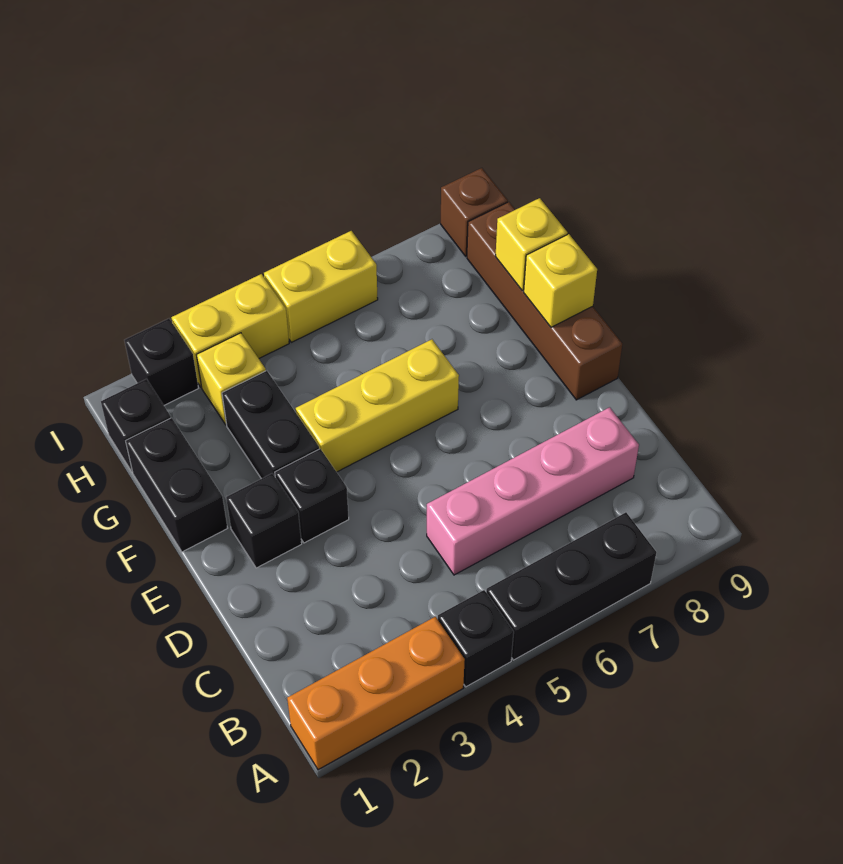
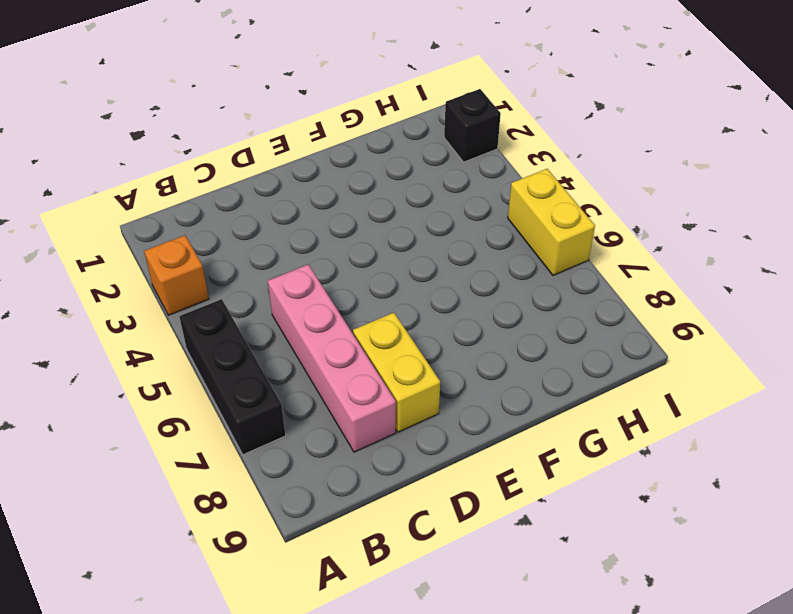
orange brick A3 level 1 -> orange brick A1:A3 level 1
yellow brick D7:D8 level 1 -> yellow brick I3:I4 level 1
none -> black brick A4 level 1
none -> black brick E2 level 1
none -> black brick E3 level 1

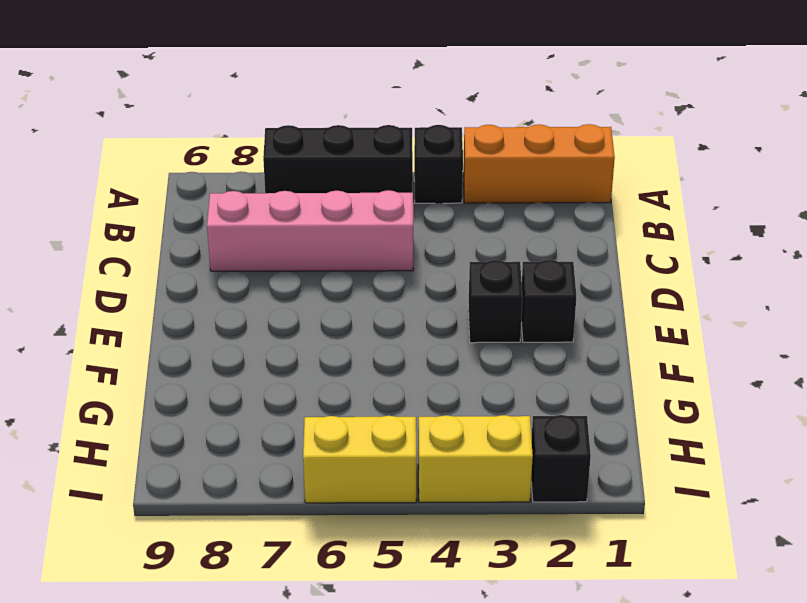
none -> brown brick E9:H9 level 1
none -> black brick F1:G1 level 1
none -> black brick F3:G3 level 1

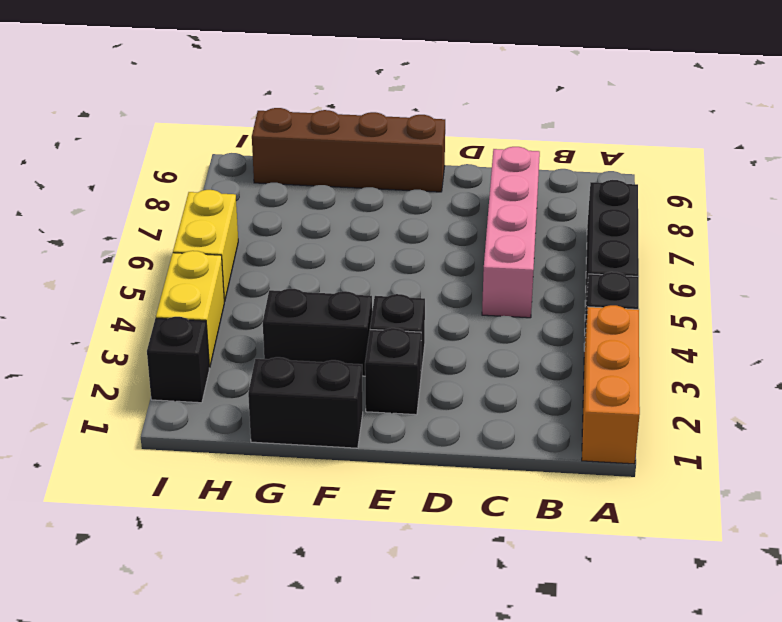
none -> yellow brick F4:F6 level 1
none -> black brick H1 level 1
none -> yellow brick H3 level 1

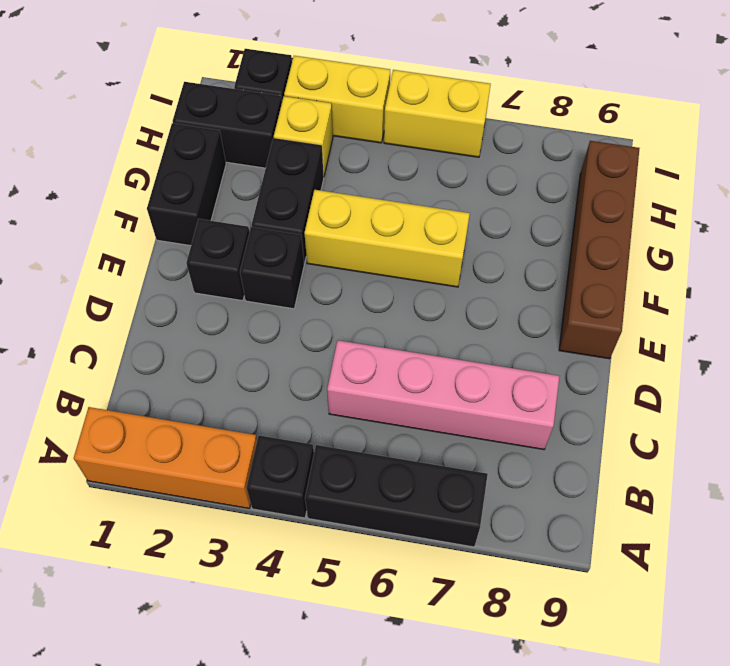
black brick H1:H2 level 1 -> black brick H1 level 1
none -> brown brick I9 level 1
none -> yellow brick F9 level 2
none -> yellow brick G9 level 2

